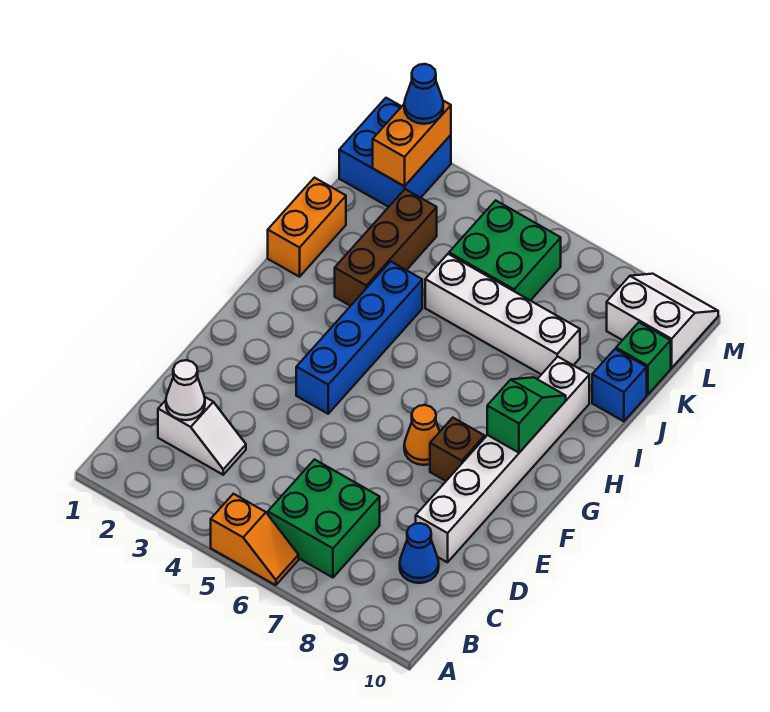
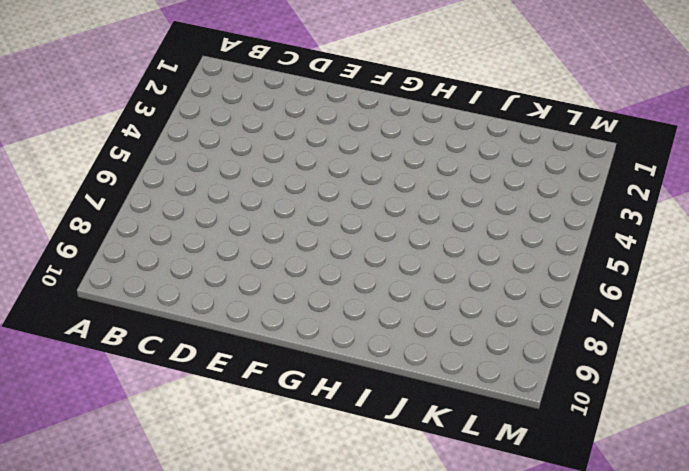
none -> orange slope A5:A6 level 1 top 5
none -> green brick B6:C7 level 1
none -> white slope C2:C3 level 1 top 2

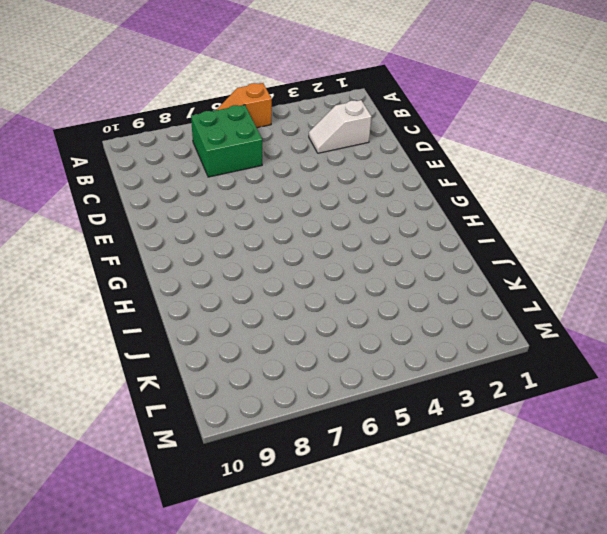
none -> blue cone C9 level 1
none -> white brick D9:I9 level 1
none -> blue brick F4:I4 level 1

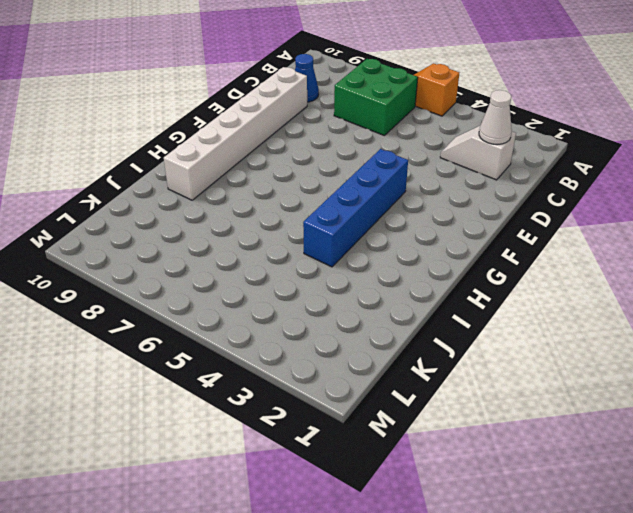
none -> orange cone F7 level 1
none -> brown brick F8 level 1
none -> orange brick I1:J1 level 1

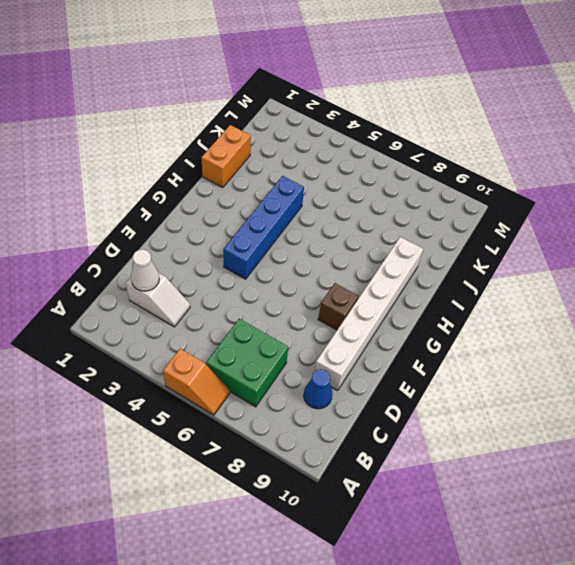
none -> orange cone F7 level 1
none -> brown brick I3:K3 level 1
none -> white brick J5:J8 level 1

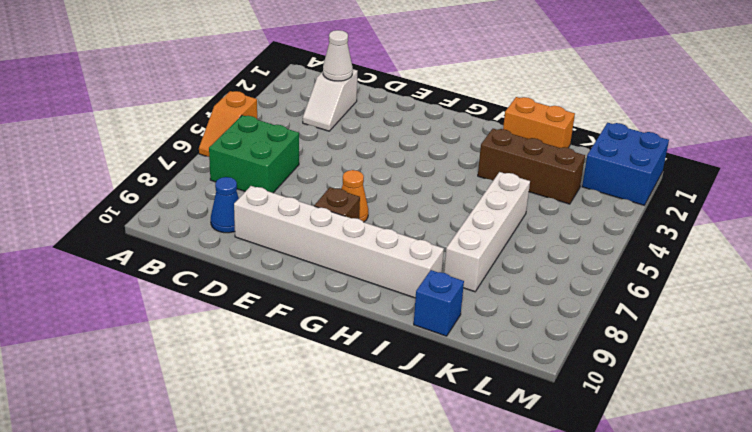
none -> blue brick F4:I4 level 1
none -> green brick K5:L6 level 1
none -> green brick K10 level 1

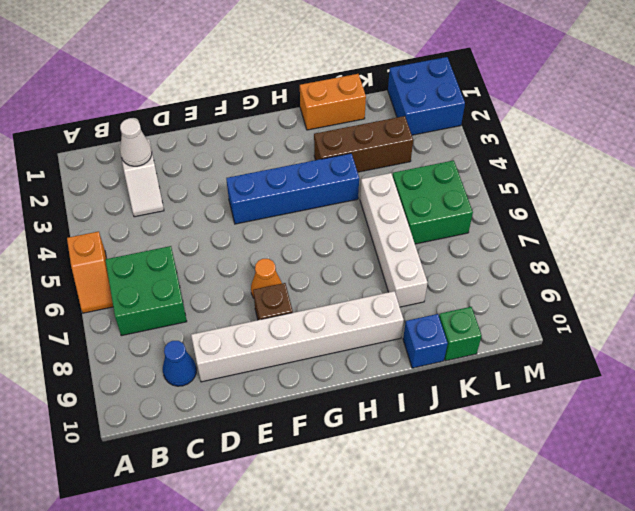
none -> white slope L9:M10 level 1 top L
none -> green slope G9:H9 level 2 top G
none -> orange brick L2:M2 level 2

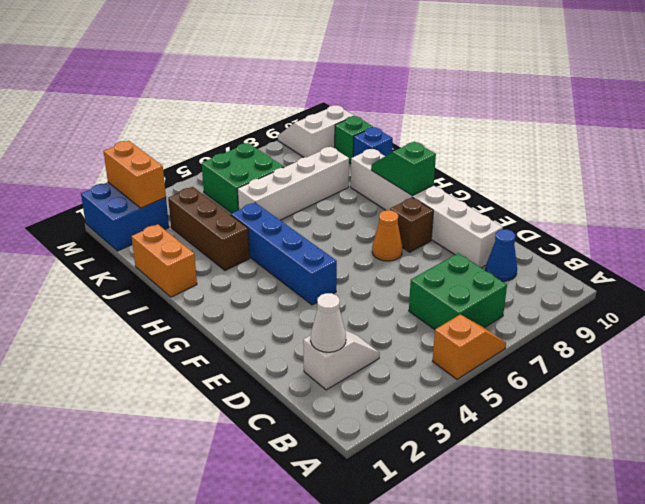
none -> blue cone M2 level 3

